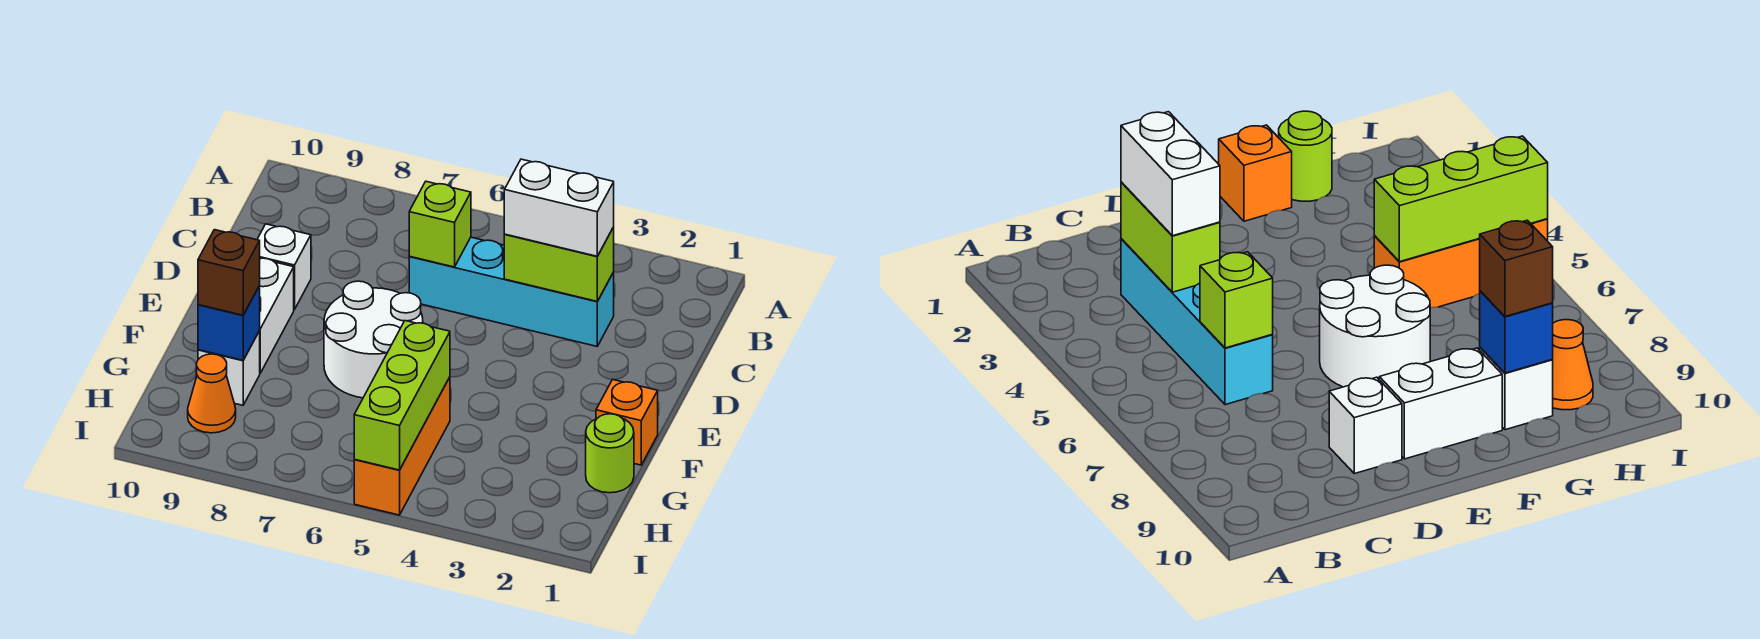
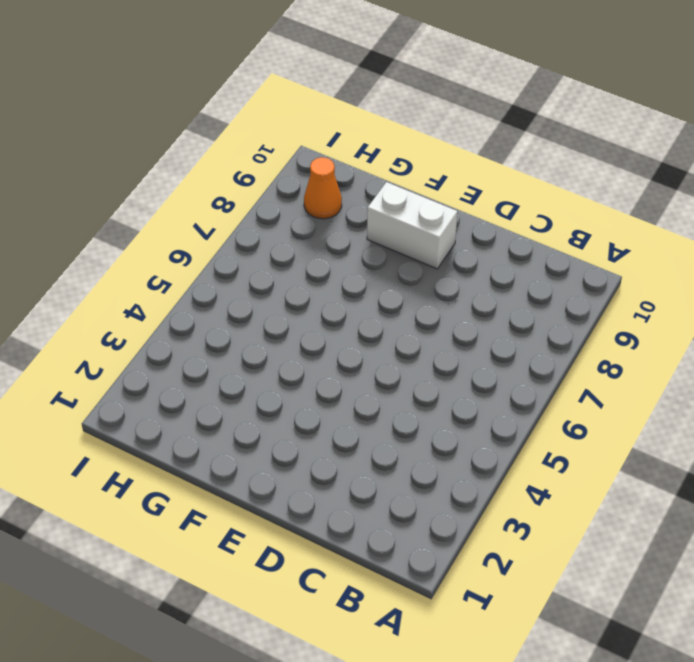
none -> cyan brick C3:C6 level 1
none -> white brick D9 level 1
none -> white round brick E6:F7 level 1

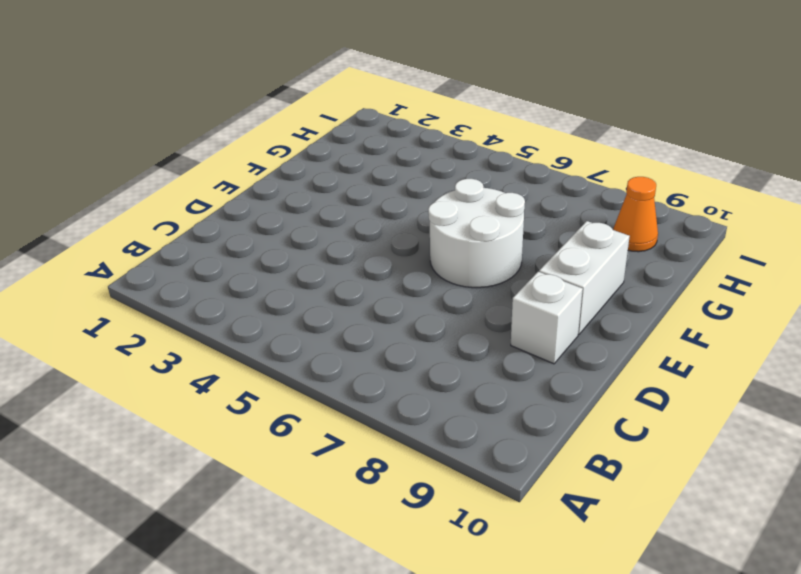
none -> cyan brick C3:C6 level 1
none -> orange brick F1 level 1
none -> lime round brick G1 level 1

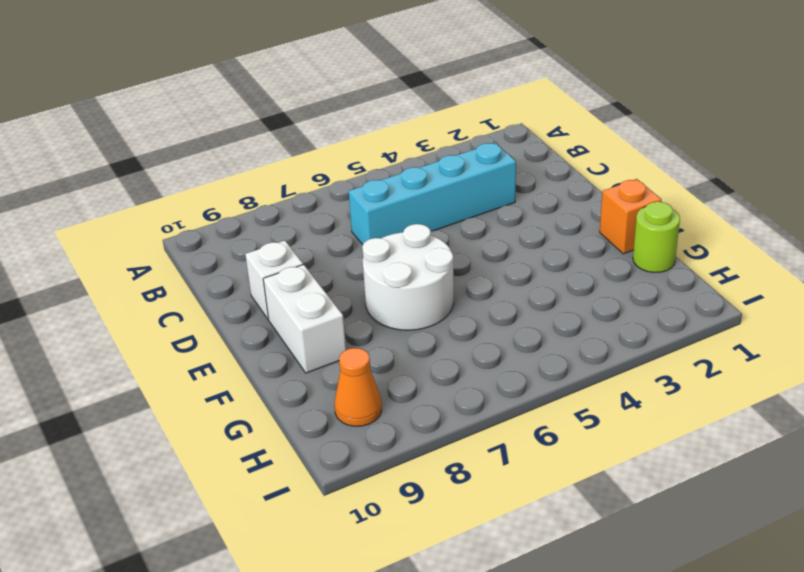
none -> orange brick G5:I5 level 1
none -> white brick G9 level 1
none -> lime brick C3:C4 level 2

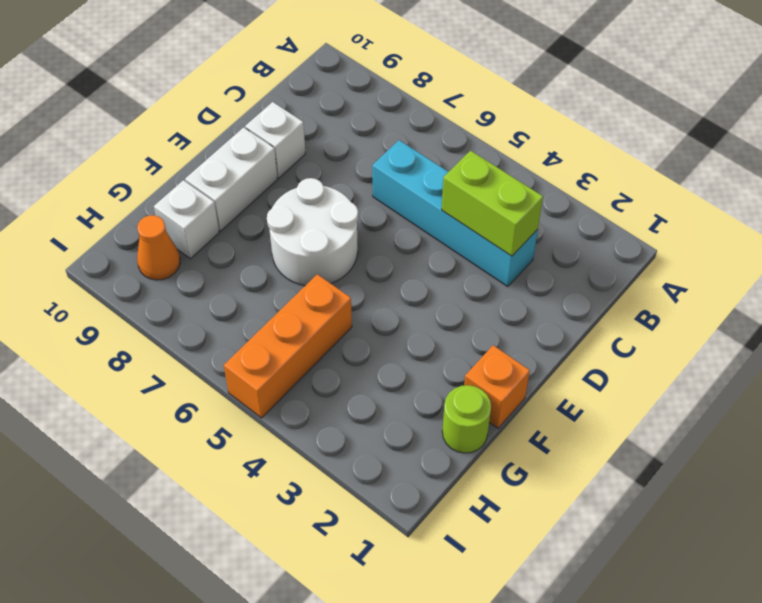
none -> lime brick C6 level 2
none -> lime brick G5:I5 level 2
none -> blue brick G9 level 2

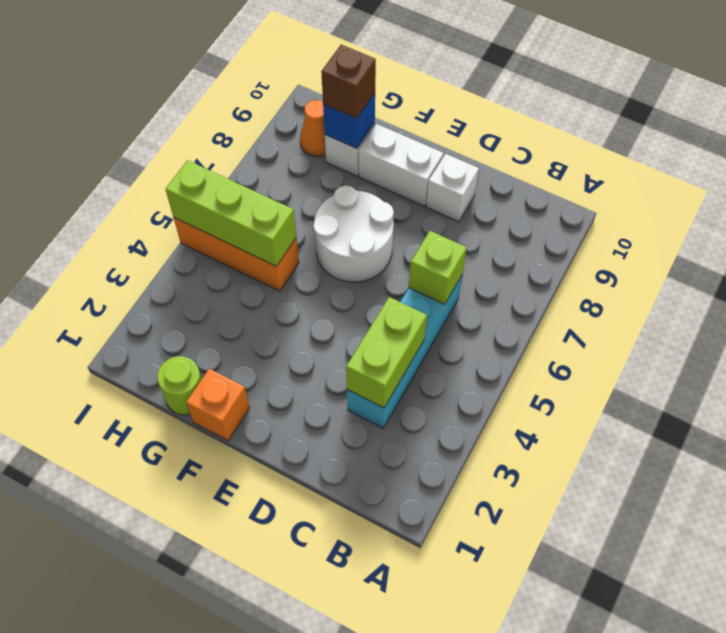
none -> white brick C3:C4 level 3

